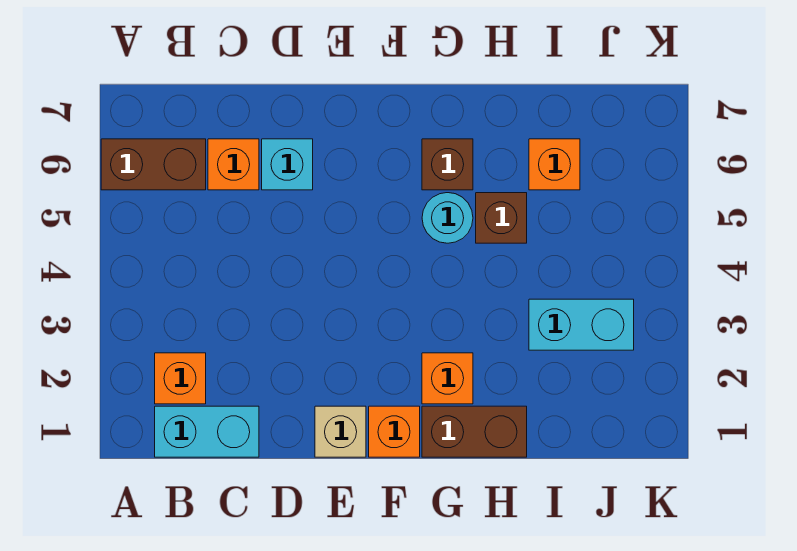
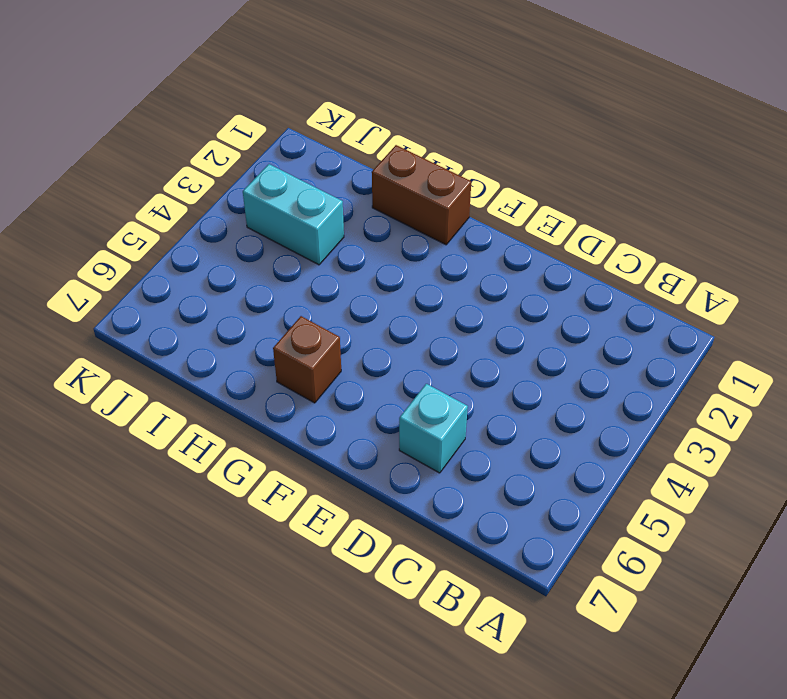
none -> brown brick A6:B6 level 1
none -> cyan brick B1:C1 level 1
none -> orange brick B2 level 1

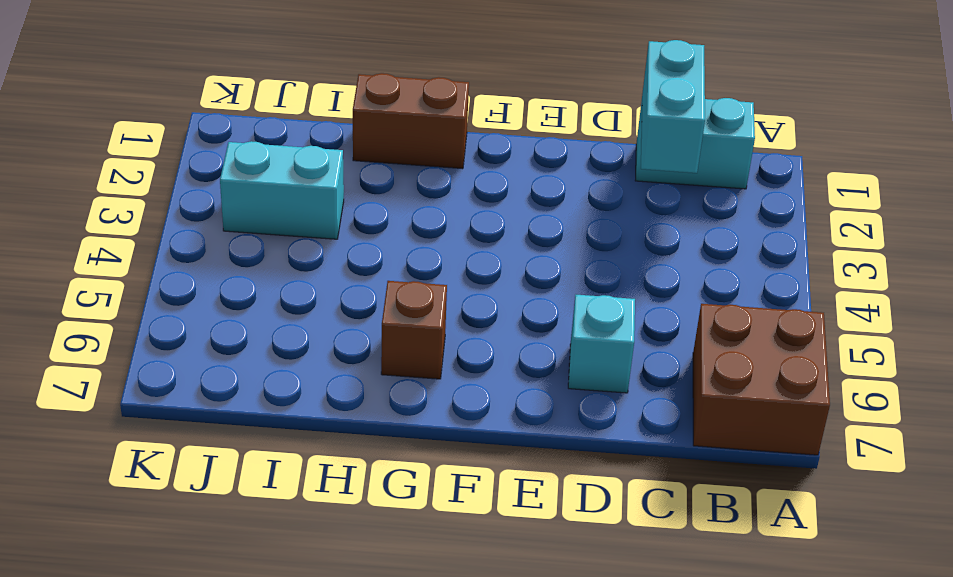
brown brick A6:B7 level 1 -> brown brick A6:B6 level 1
cyan brick C1:C2 level 2 -> none
none -> orange brick B2 level 1
none -> orange brick C6 level 1
none -> tan brick E1 level 1

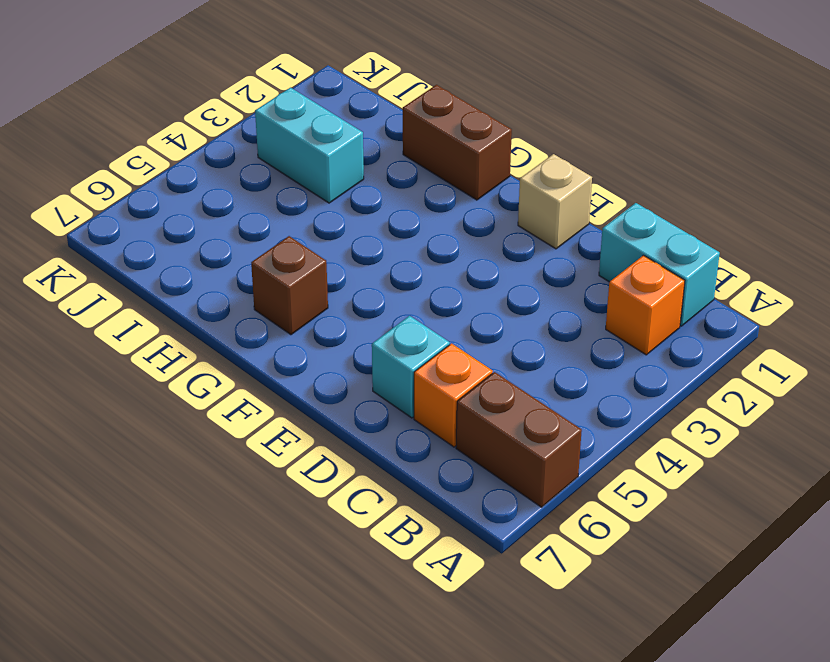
none -> orange brick F1 level 1
none -> orange brick G2 level 1
none -> cyan round brick G5 level 1

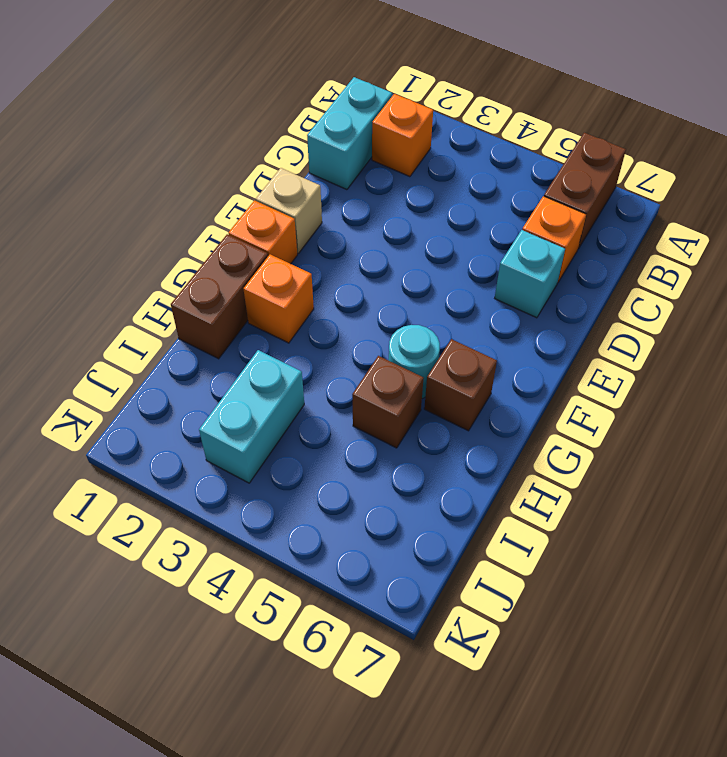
none -> orange brick I6 level 1

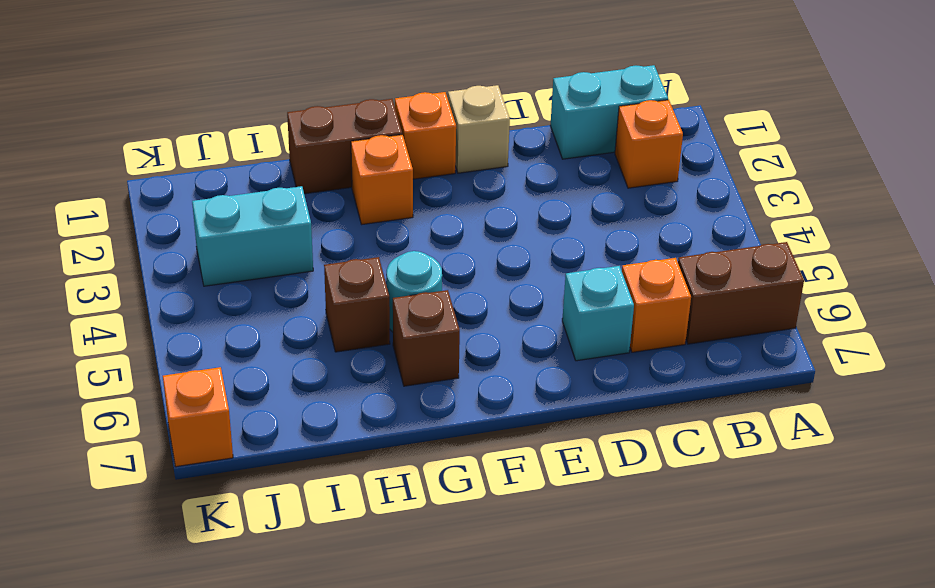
orange brick K7 level 1 -> orange brick I6 level 1

